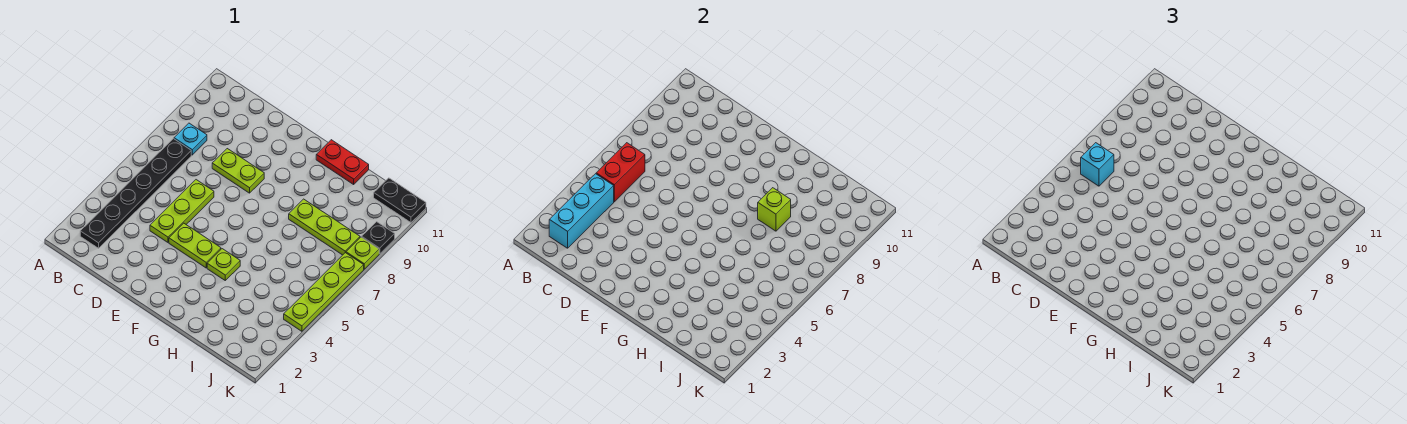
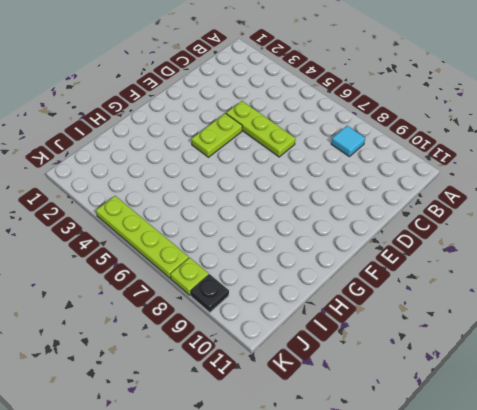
cyan tile B8 level 1 -> cyan plate B8 level 1
none -> black plate B2:B7 level 1
none -> lime plate D8:E8 level 1
none -> lime plate G4 level 1

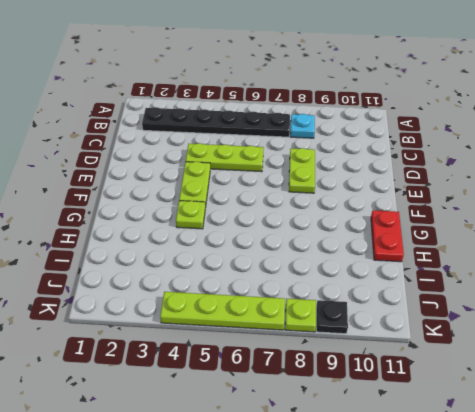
none -> lime plate H8:J8 level 1
none -> black plate J11:K11 level 1
none -> cyan brick B2:B4 level 2

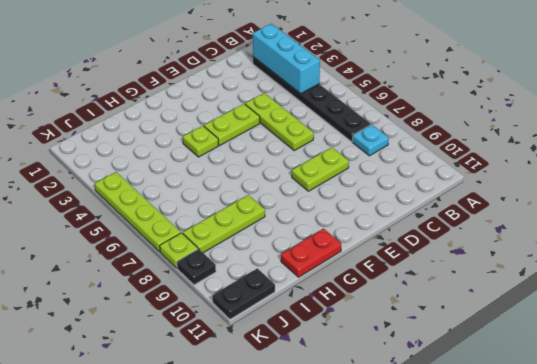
none -> red brick B5:B6 level 2
none -> lime brick H8 level 2
none -> cyan brick B6 level 3

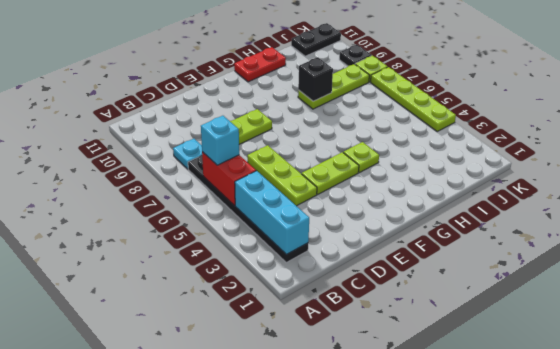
black brick H8 level 2 -> lime brick H8 level 2

